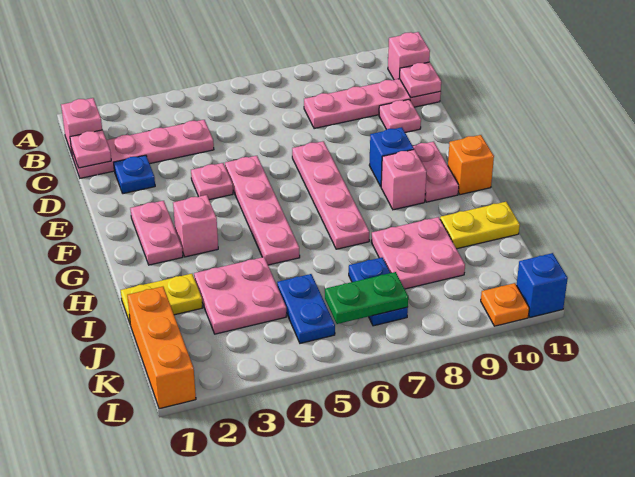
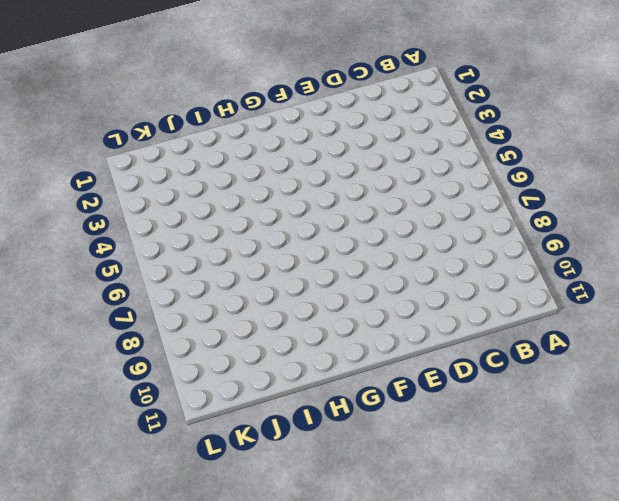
none -> pink brick B1 level 1
none -> pink brick B11 level 1
none -> pink plate C1:C4 level 1

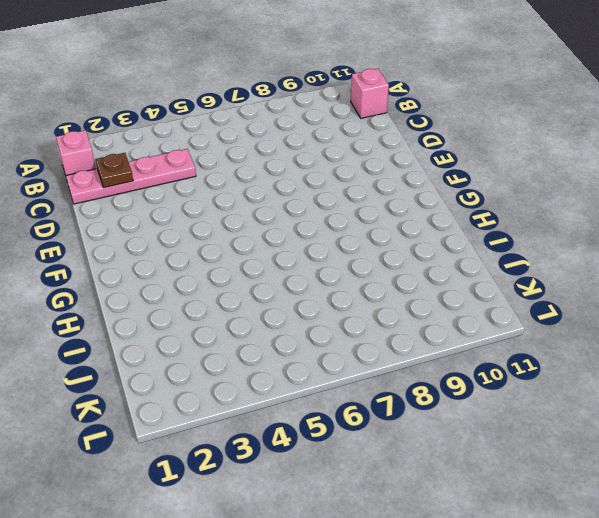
brown plate C2 level 2 -> none
none -> pink plate C8:C11 level 1
none -> blue plate D2 level 1
none -> pink plate D10 level 1

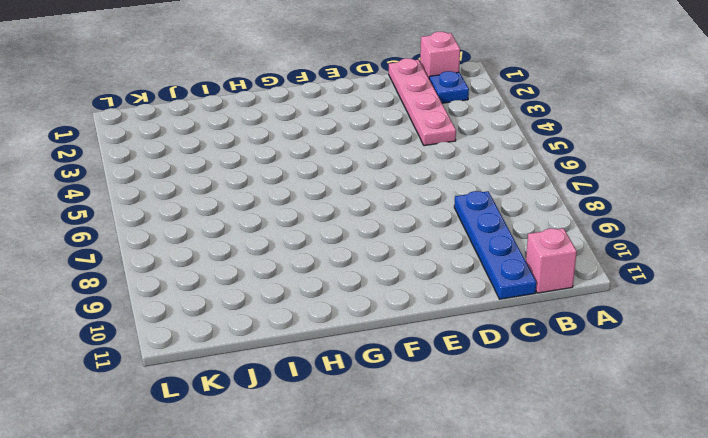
blue plate B2 level 1 -> blue plate D2 level 1
blue plate C8:C11 level 1 -> pink plate C8:C11 level 1
none -> pink plate D10 level 1
none -> pink plate E4 level 1
none -> pink plate E5:H5 level 1

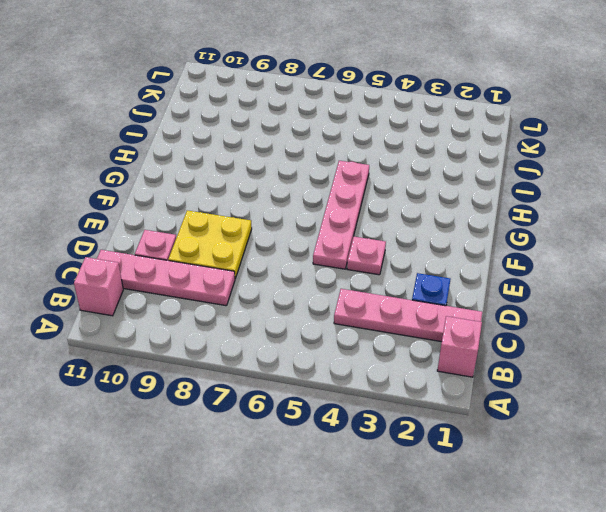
yellow plate D8:E9 level 1 -> none
none -> pink plate E7:H7 level 1
none -> pink plate F2:G2 level 1
none -> blue brick F9 level 1

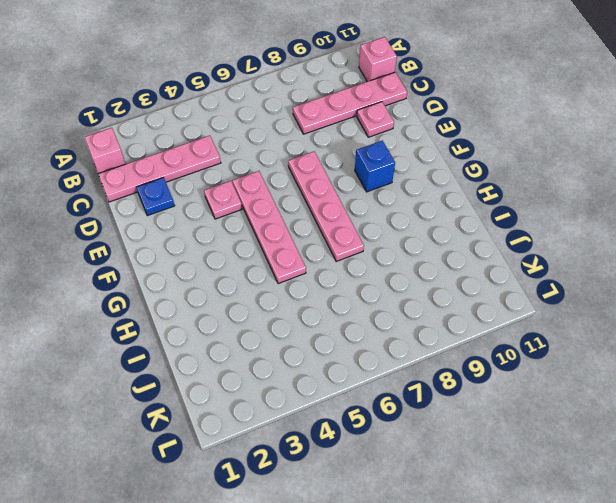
none -> pink plate F2:G2 level 1
none -> pink plate F10:G10 level 1
none -> pink brick G3 level 1

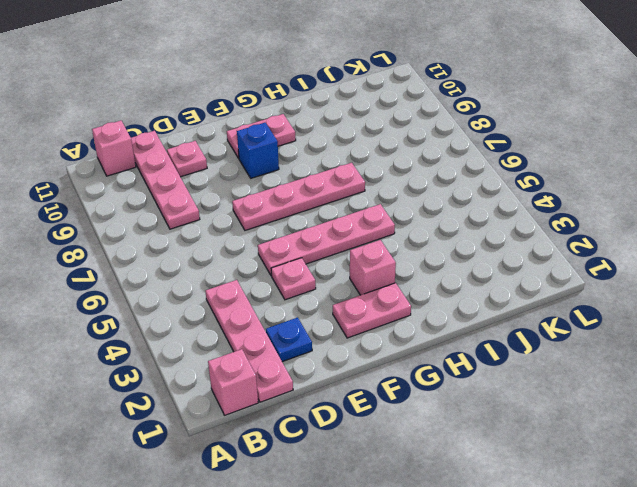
none -> pink brick G9 level 1
none -> orange brick G11 level 1
none -> yellow plate I1:I2 level 1

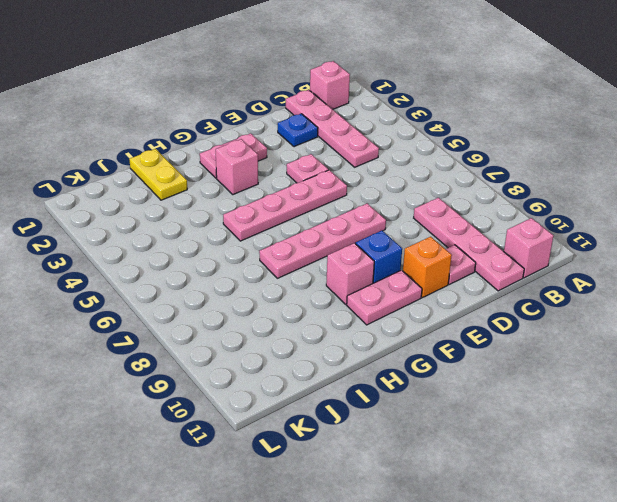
orange brick E10 level 1 -> orange brick G11 level 1
none -> pink plate I3:J4 level 1
none -> pink plate I8:J9 level 1
none -> yellow plate I10:I11 level 1

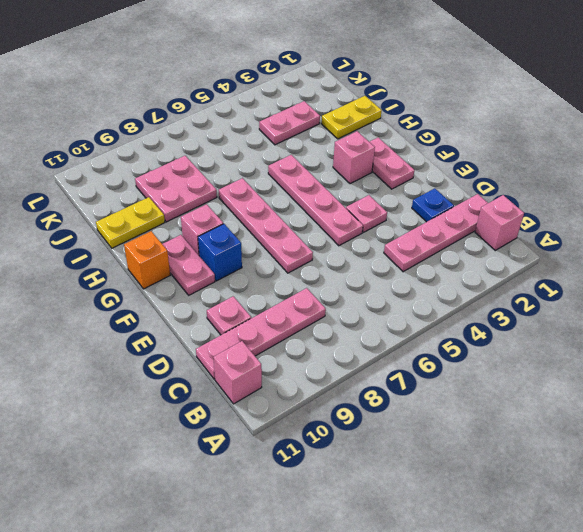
pink plate J3:J4 level 1 -> pink plate I3:J4 level 1
none -> orange brick J1:L1 level 1
none -> blue plate J5:K5 level 1
none -> blue plate J7:K7 level 1

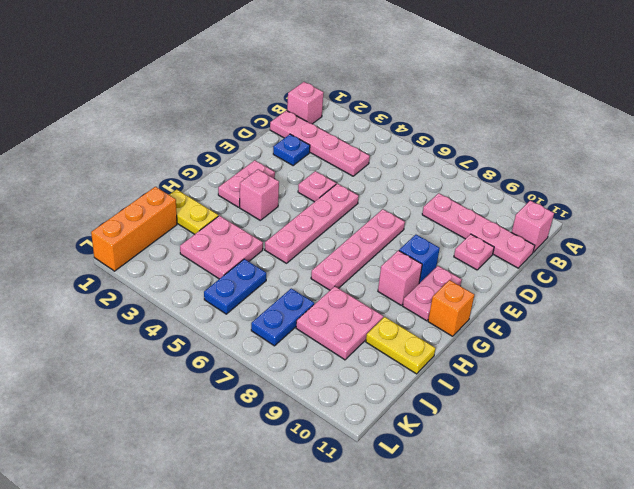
none -> orange plate L10 level 1
none -> blue brick L11 level 1
none -> pink plate C1 level 2

